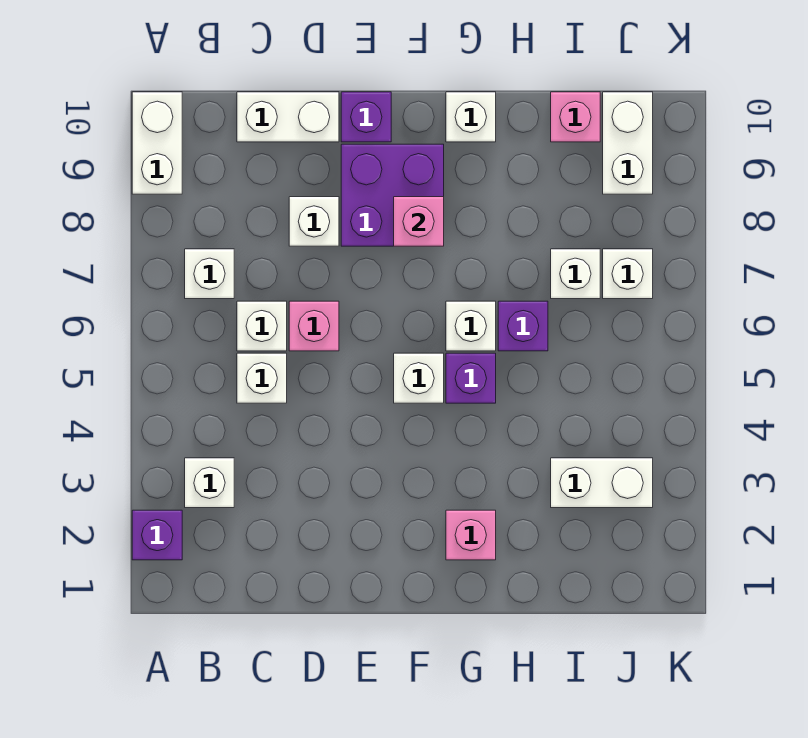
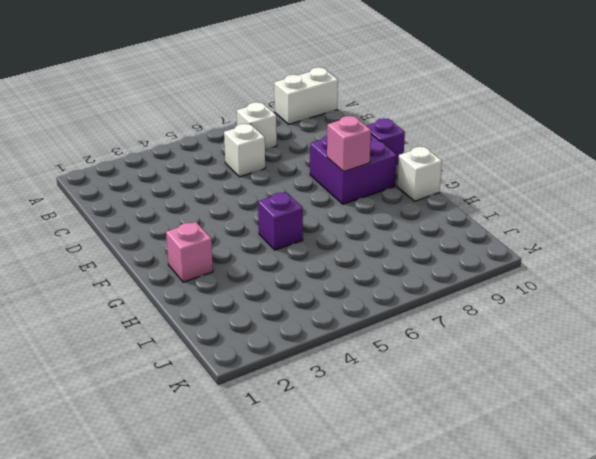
none -> purple brick A2 level 1
none -> white brick B3 level 1
none -> white brick C5 level 1

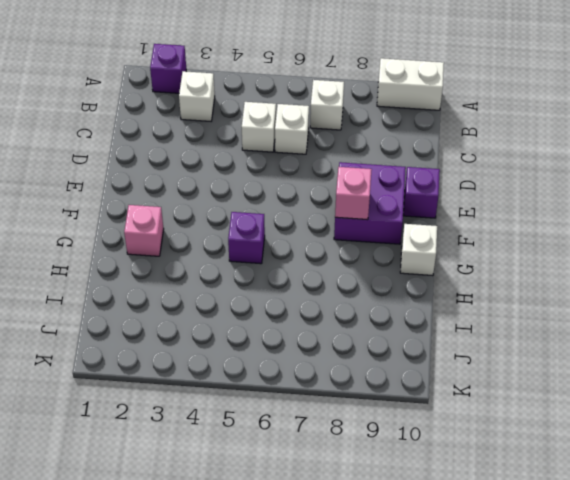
none -> white brick C10:D10 level 1
none -> pink brick D6 level 1
none -> white brick D8 level 1

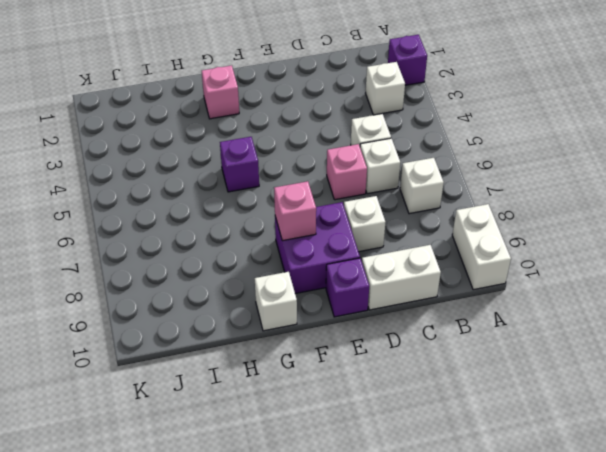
none -> white brick F5 level 1
none -> white brick G6 level 1
none -> purple brick H6 level 1

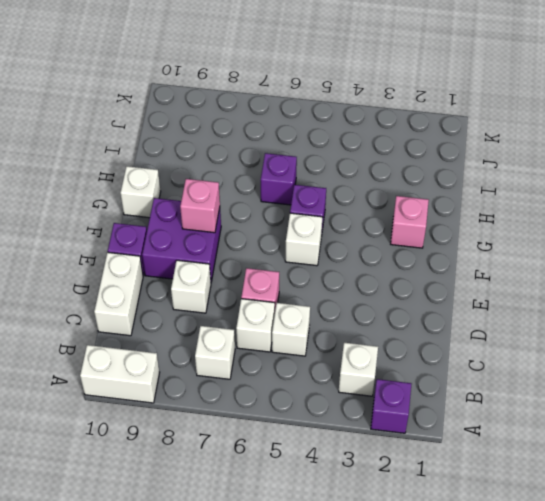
none -> white brick G6 level 1
none -> white brick I3:J3 level 1
none -> white brick I7 level 1

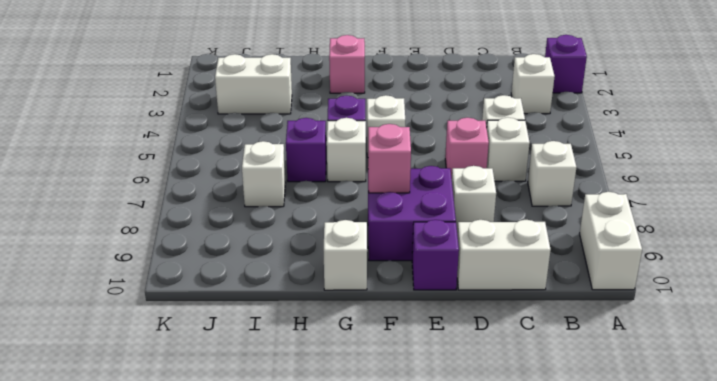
none -> pink brick I10 level 1
none -> white brick J7 level 1
none -> white brick J9:J10 level 1

